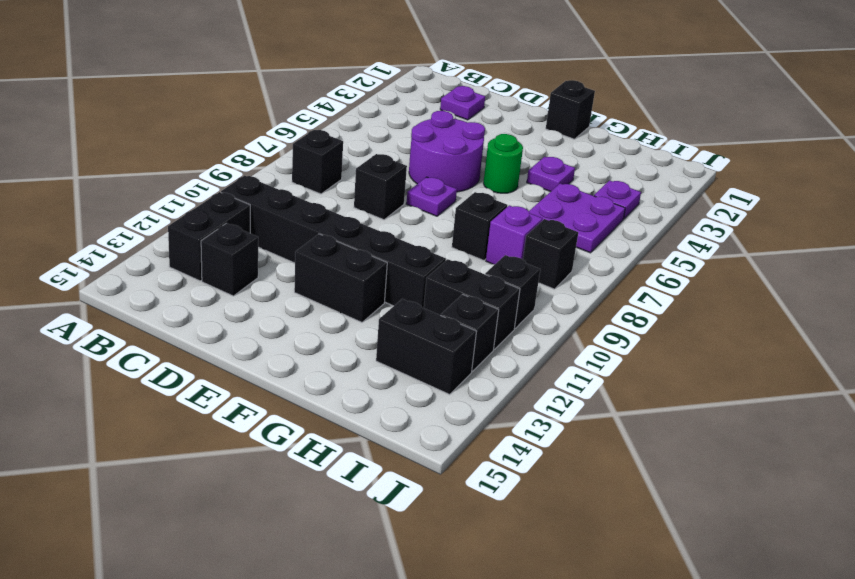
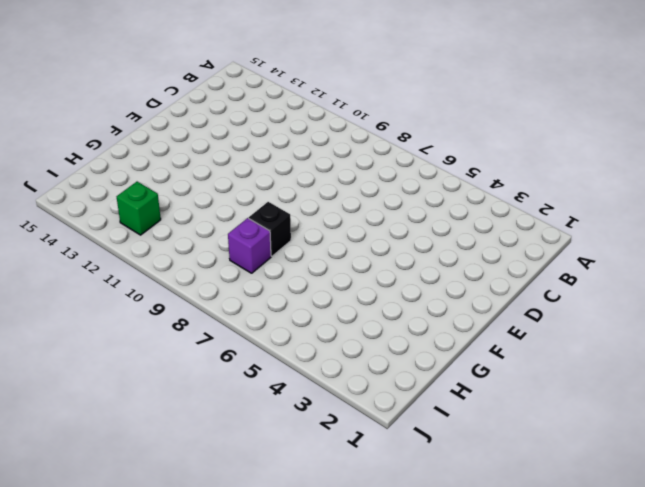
green brick I12 level 1 -> black brick I12 level 1
none -> black brick B8 level 1
none -> black brick B11:G11 level 1
none -> black brick B12:B13 level 1

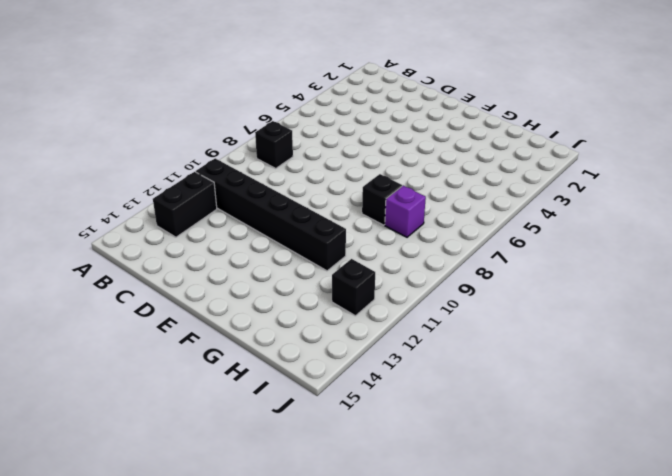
none -> purple plate C2 level 1
none -> black brick C13 level 1
none -> purple round brick D5:E6 level 1

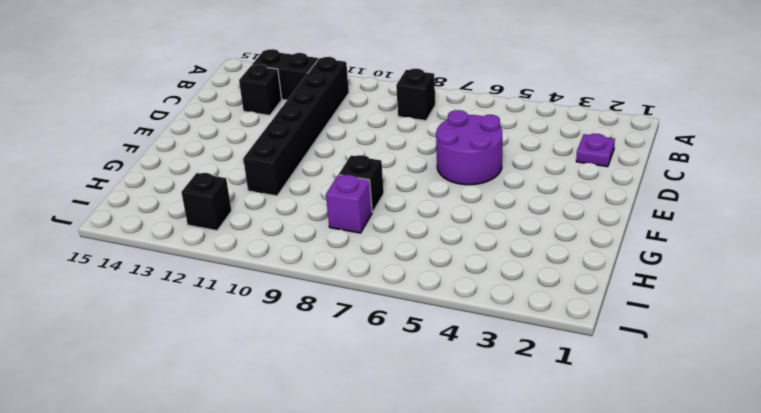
none -> black brick D8 level 1
none -> purple plate E7 level 1
none -> black brick E12:F12 level 1

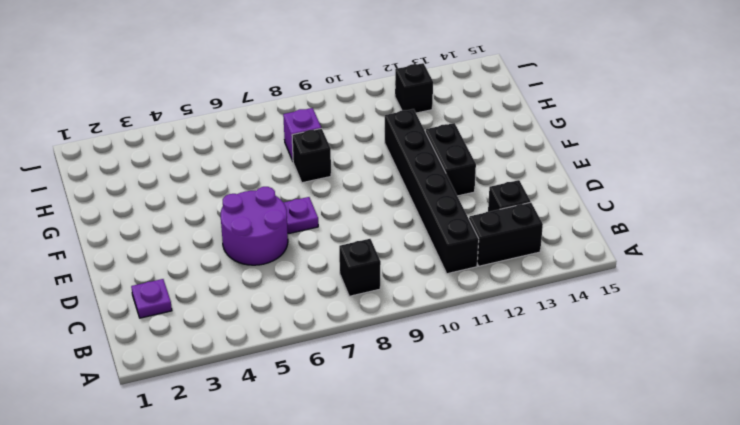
none -> black brick D8 level 1
none -> black brick F1 level 1
none -> green round brick F5 level 1

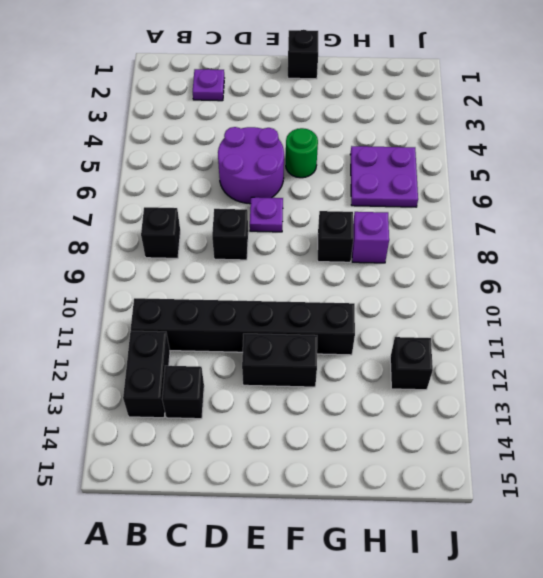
none -> purple plate G4 level 1
none -> black brick H11:I11 level 1
none -> black brick H13:I13 level 1

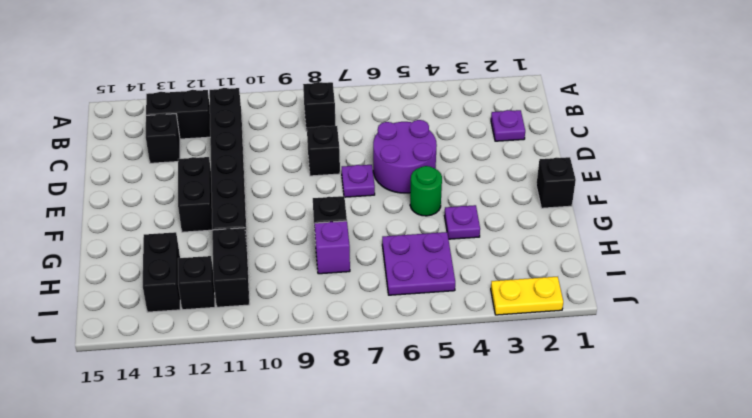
yellow plate J2:J3 level 1 -> none
none -> purple plate I4 level 1
none -> black brick I8 level 1
none -> black brick I10 level 1

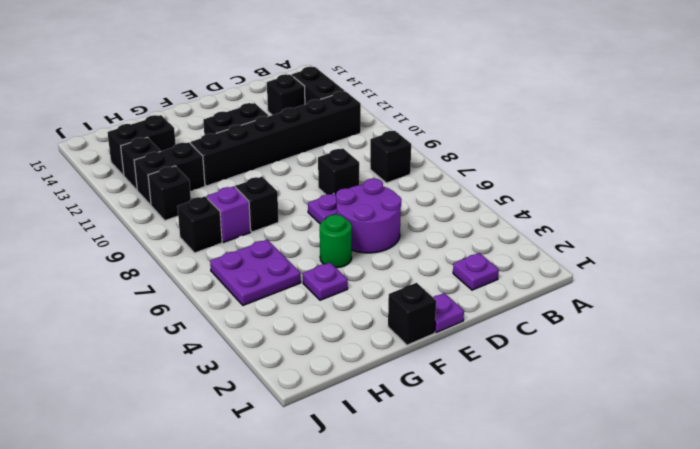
purple plate E1 level 1 -> purple plate I4 level 1

